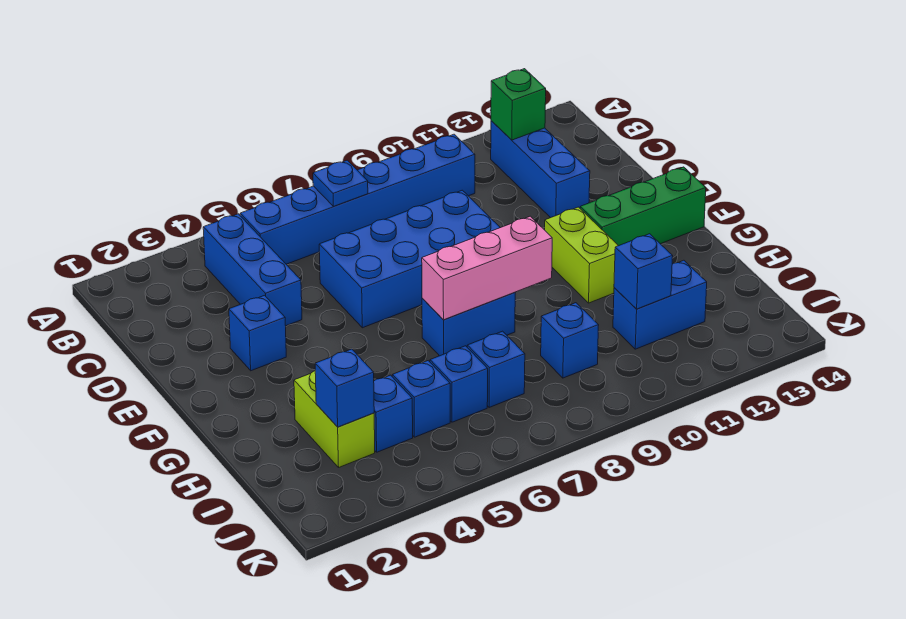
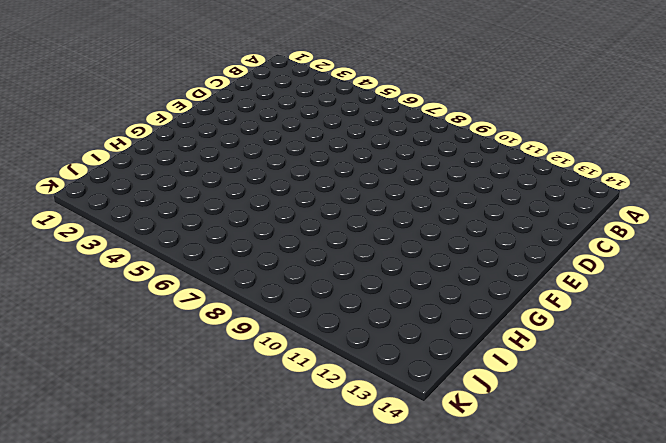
none -> blue brick B4:D4 level 1
none -> blue brick B5:B10 level 1
none -> blue brick B12:D12 level 1

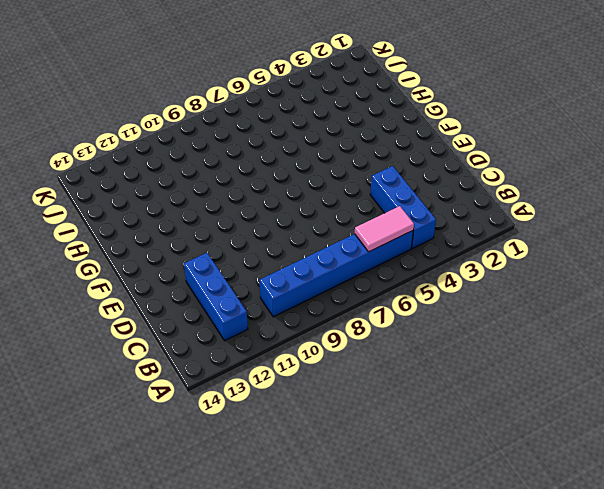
pink tile B5:B6 level 2 -> none
none -> blue brick D6:E9 level 1
none -> blue brick E3 level 1
none -> lime brick F11:G11 level 1

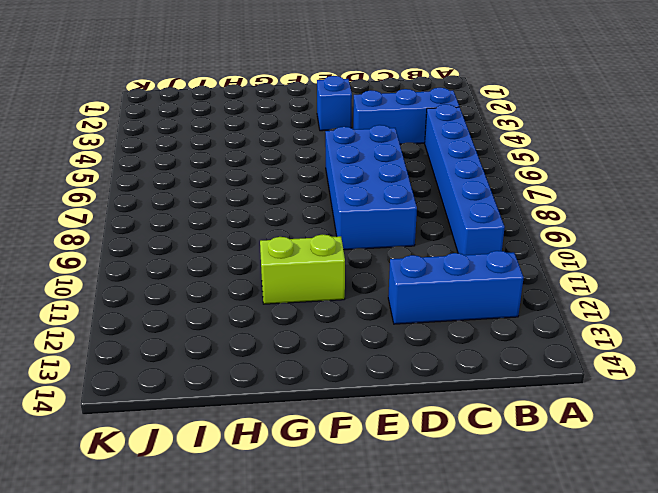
none -> green brick F12:F14 level 1
none -> blue brick G7:G8 level 1
none -> lime brick H3:I3 level 1

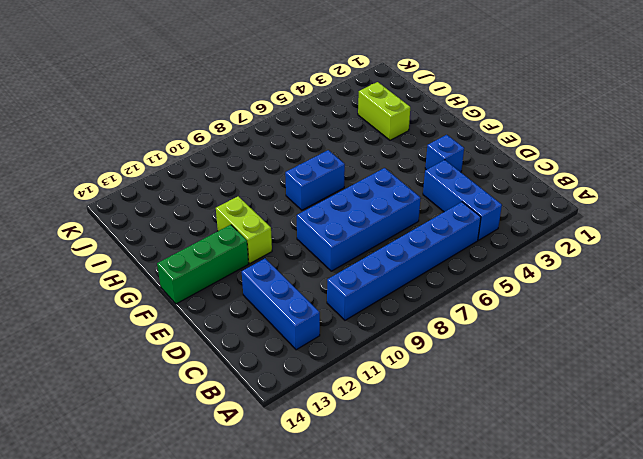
none -> blue brick I4 level 1
none -> blue brick I5 level 1
none -> blue brick I6 level 1

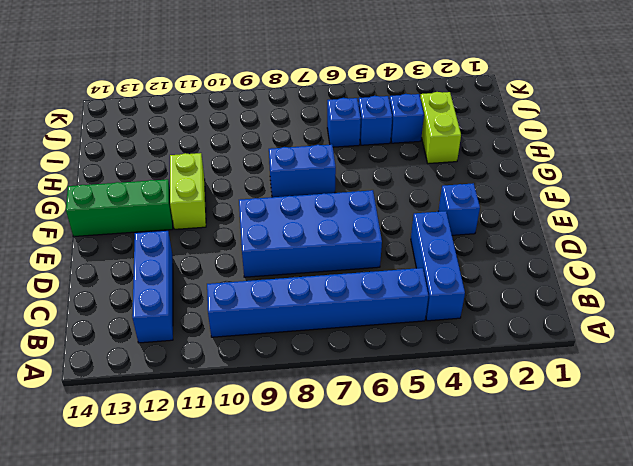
none -> blue brick I7 level 1
none -> blue brick I9 level 1
none -> blue brick I11:I12 level 1

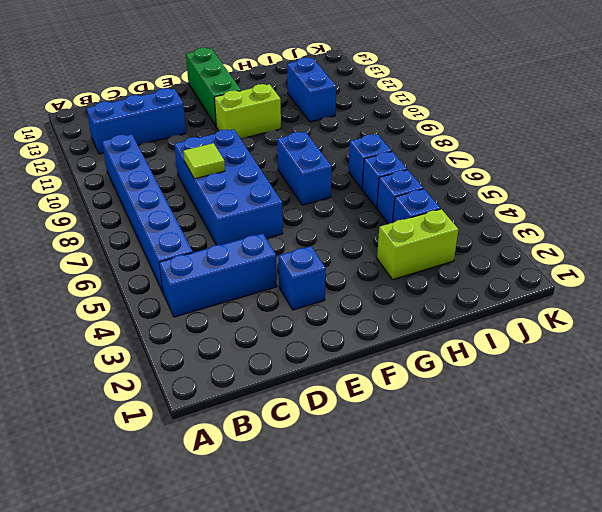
lime tile D8 level 2 -> none
none -> blue brick I9 level 1
none -> blue plate B7 level 2
none -> green brick B12 level 2

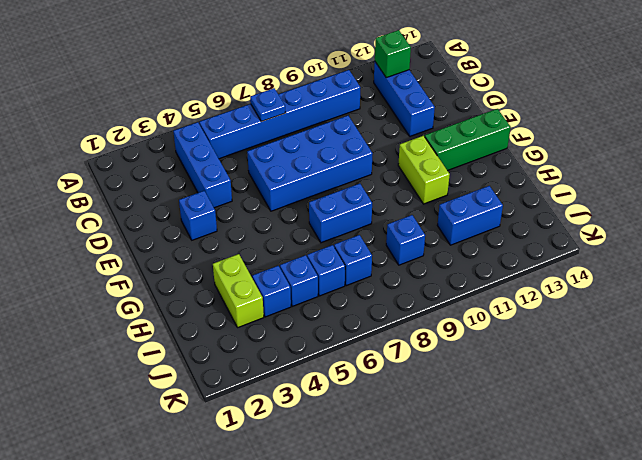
none -> pink brick G7:G9 level 2
none -> blue brick I3 level 2
none -> blue brick I11 level 2

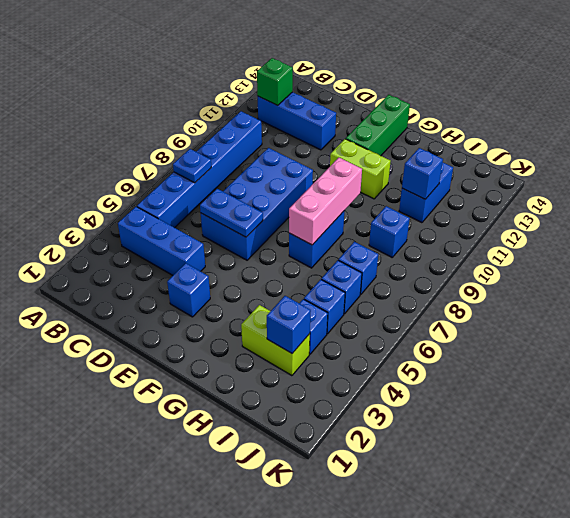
blue plate D6:E6 level 2 -> none

